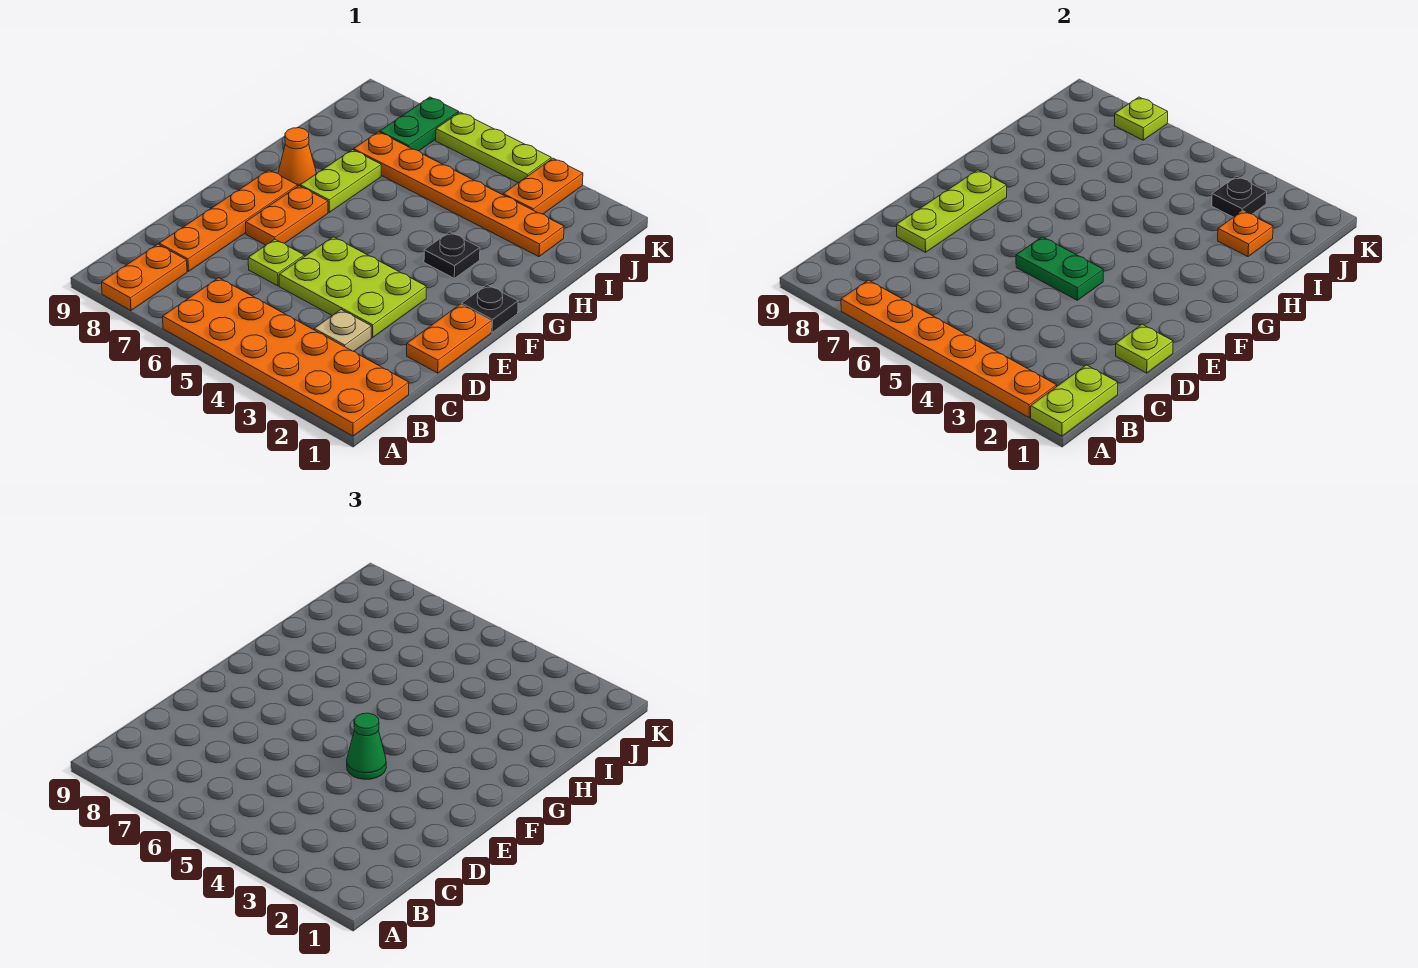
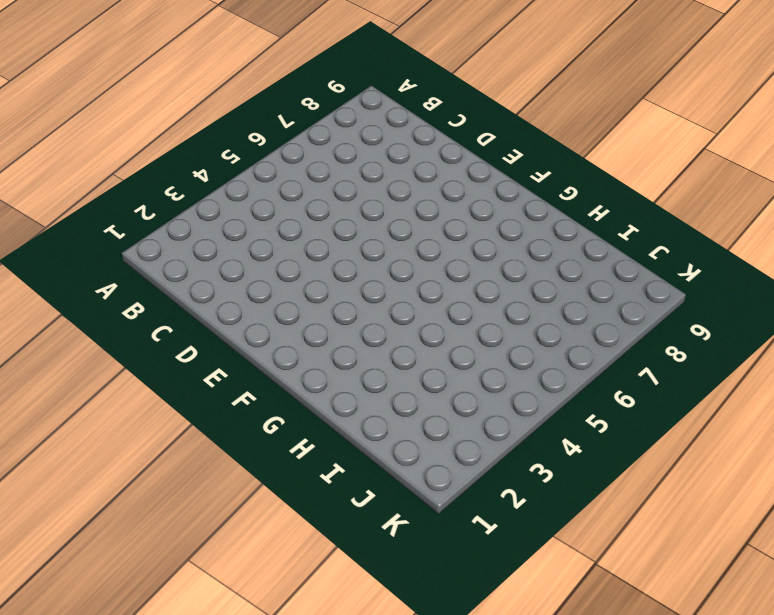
none -> orange plate A1:B6 level 1
none -> orange plate A8:B8 level 1
none -> tan plate C3 level 1

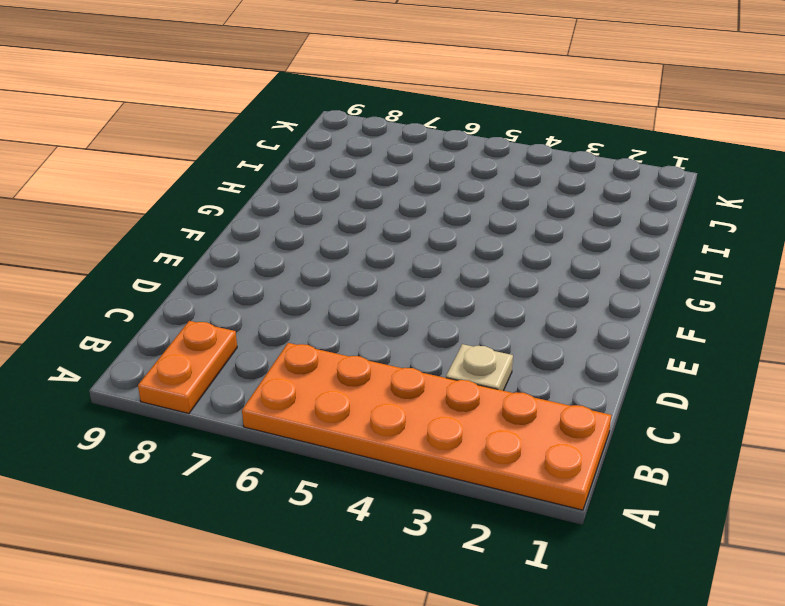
none -> orange plate C8:F8 level 1
none -> orange plate D1:E1 level 1
none -> lime plate D3:E5 level 1

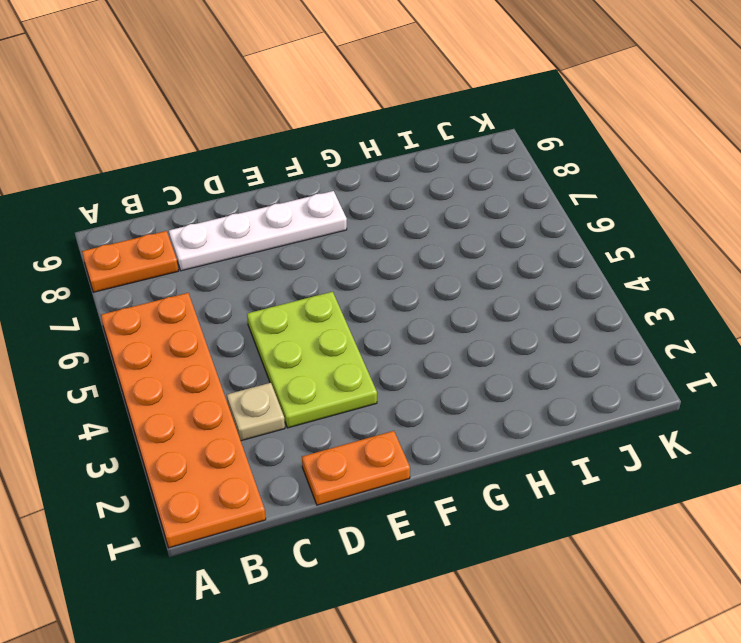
white plate C8:F8 level 1 -> orange plate C8:F8 level 1
none -> lime plate D6 level 1
none -> orange plate E7:F7 level 1
none -> black plate F1 level 1

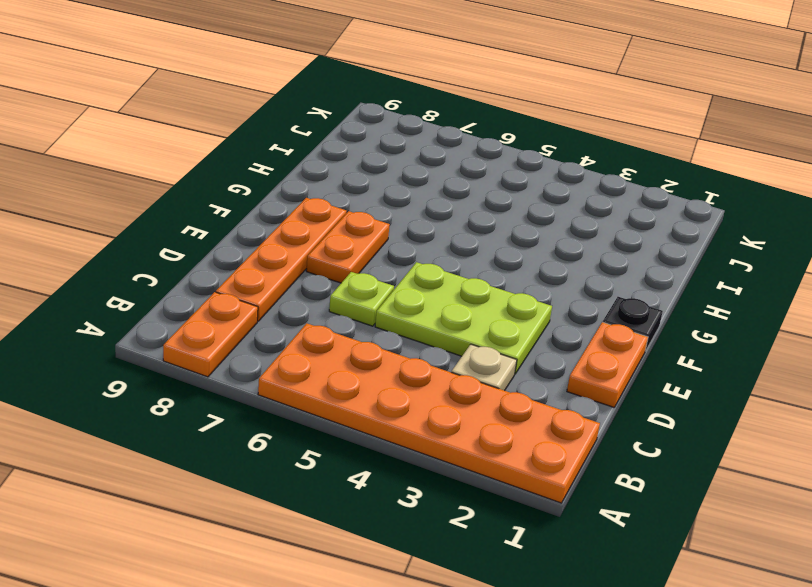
none -> black plate G3 level 1
none -> lime plate G7:H7 level 1
none -> orange cone G8 level 1

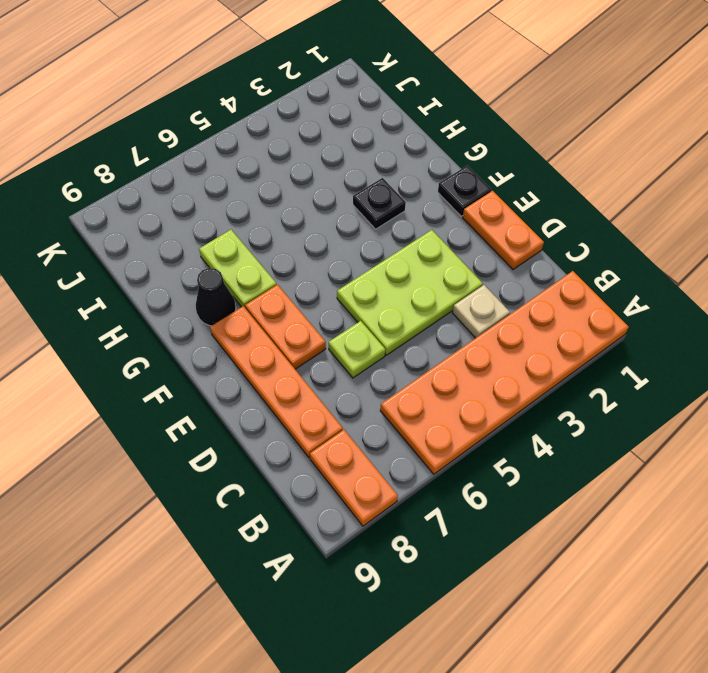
black cone G8 level 1 -> orange cone G8 level 1
none -> orange plate I2:I7 level 1
none -> orange plate J3:K3 level 1
none -> green plate J7:K7 level 1

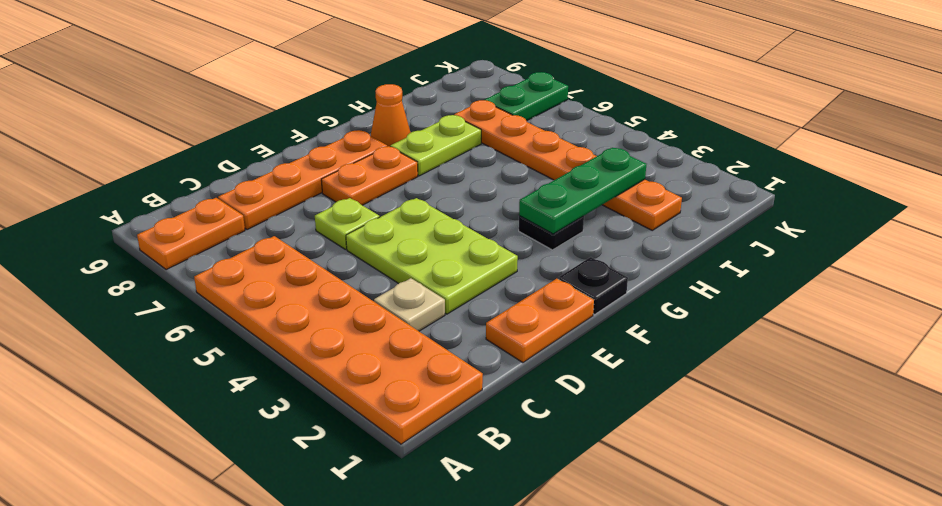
green plate G3:I3 level 2 -> none
none -> orange plate J3:K3 level 1
none -> lime plate K4:K6 level 1
none -> lime plate A1:B1 level 2

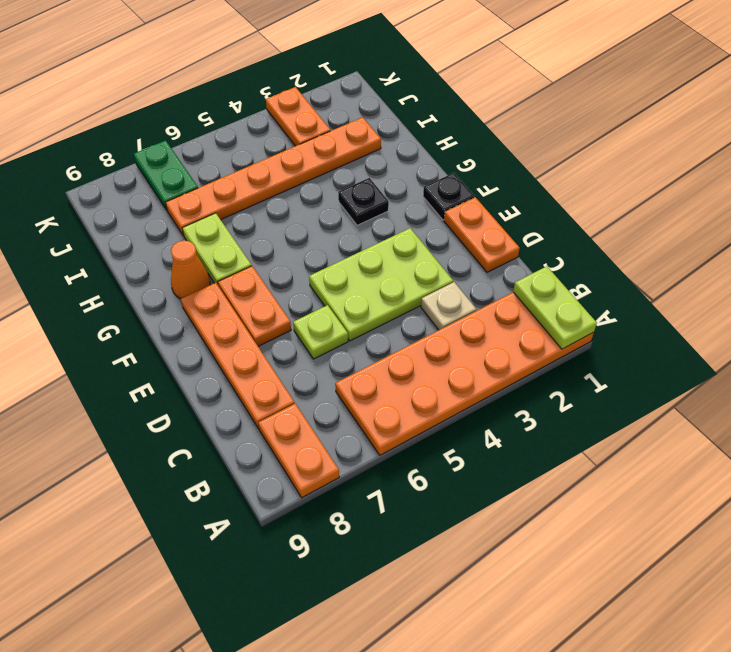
none -> lime plate K4:K6 level 1
none -> orange plate A2:A7 level 2
none -> lime plate D1 level 2

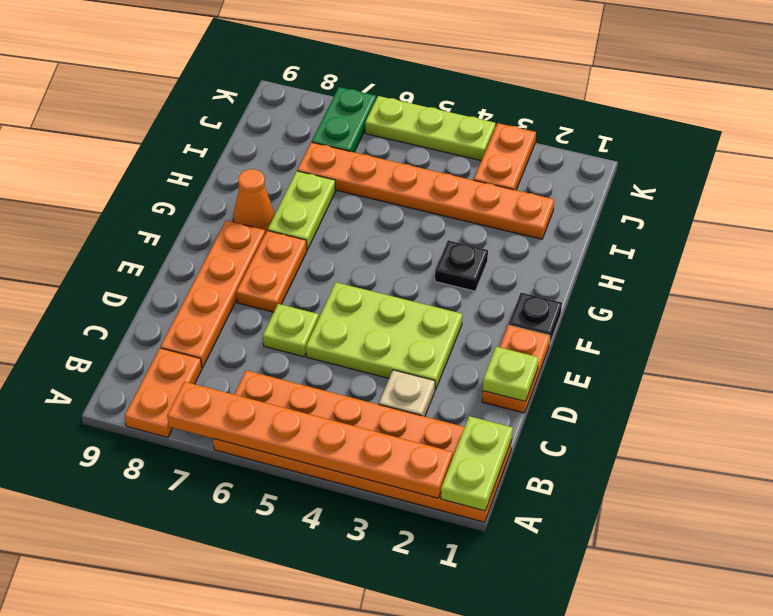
none -> lime plate D8:F8 level 2
none -> green plate E4:E5 level 2
none -> orange plate I2 level 2

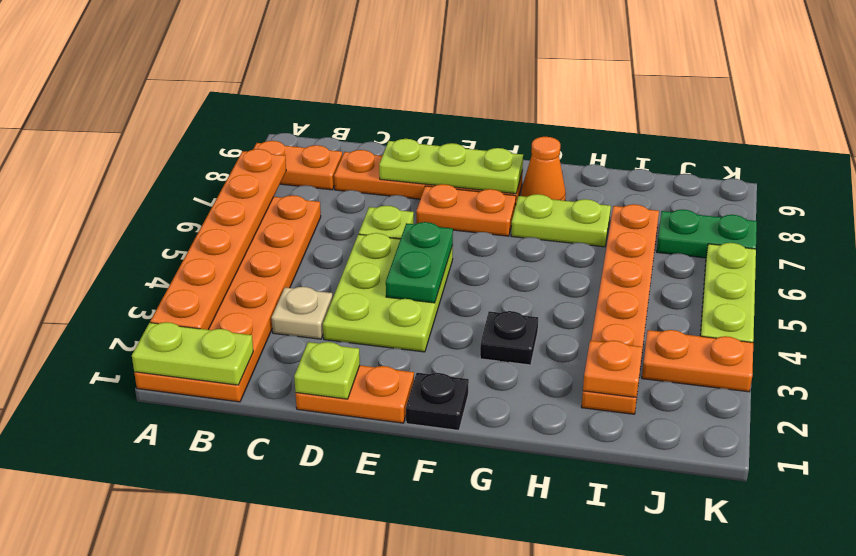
none -> black plate J3 level 2
none -> lime plate K7 level 2
none -> green cone E4 level 3

